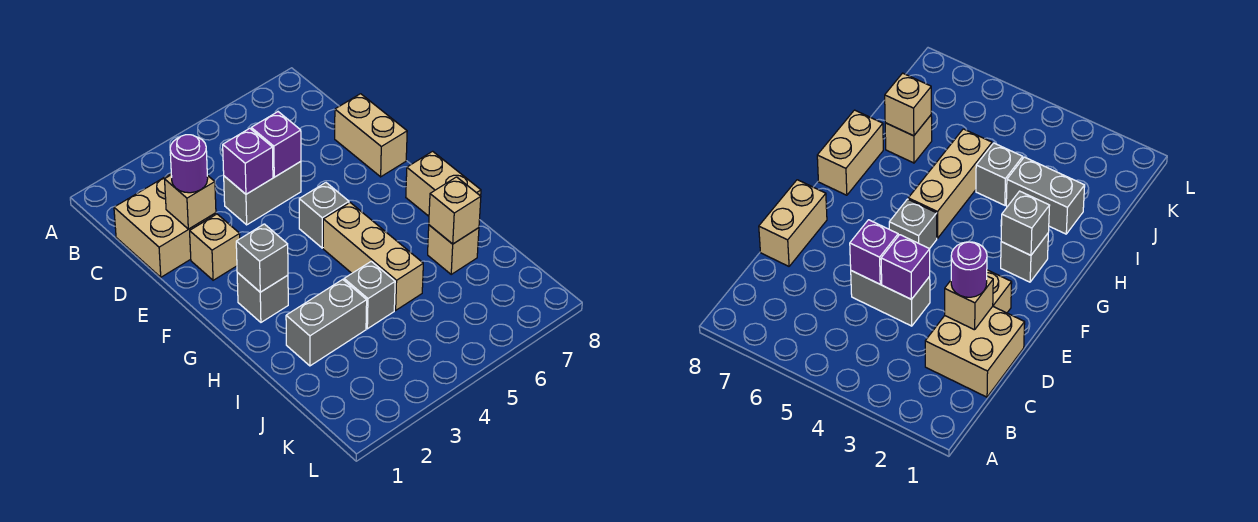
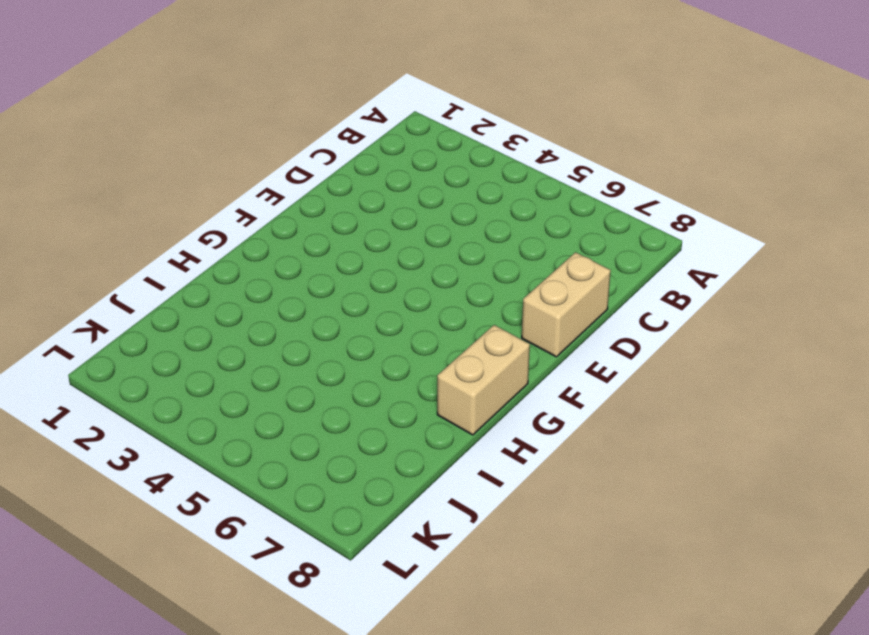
none -> tan brick C1:D2 level 1
none -> grey brick D4:D5 level 1
none -> tan brick E2 level 1

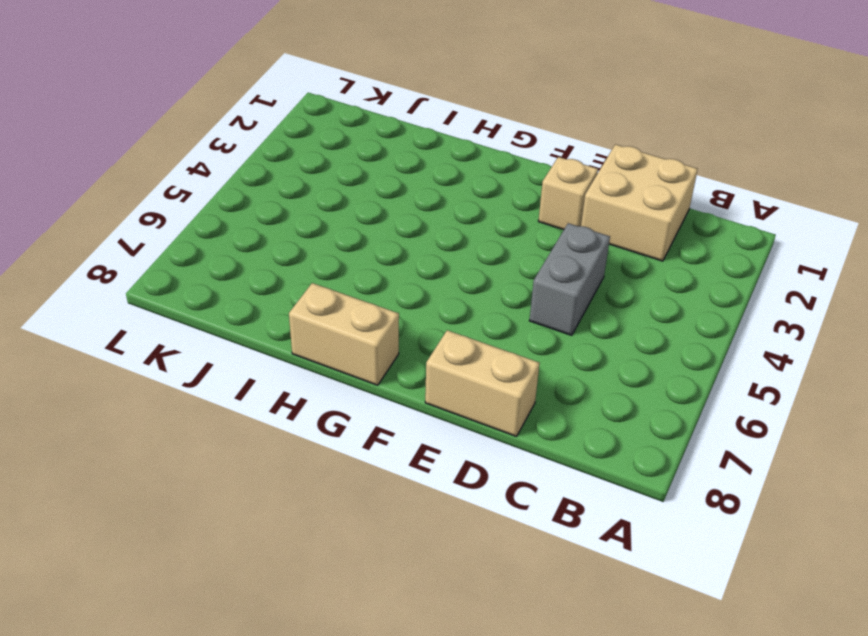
none -> grey brick F5 level 1
none -> grey brick G2 level 1
none -> tan brick G5:I5 level 1

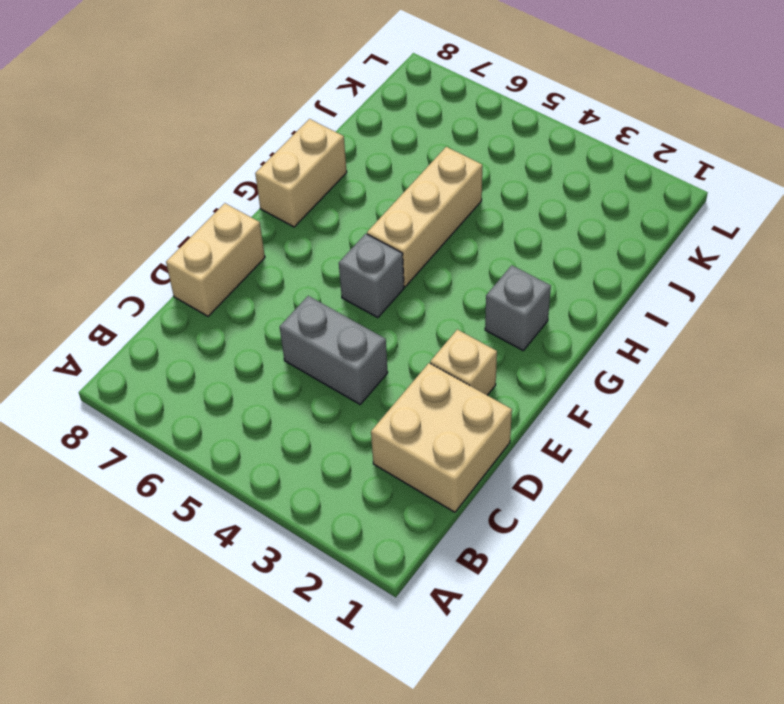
none -> grey brick I2:I3 level 1
none -> grey brick I4 level 1
none -> tan brick I7 level 1

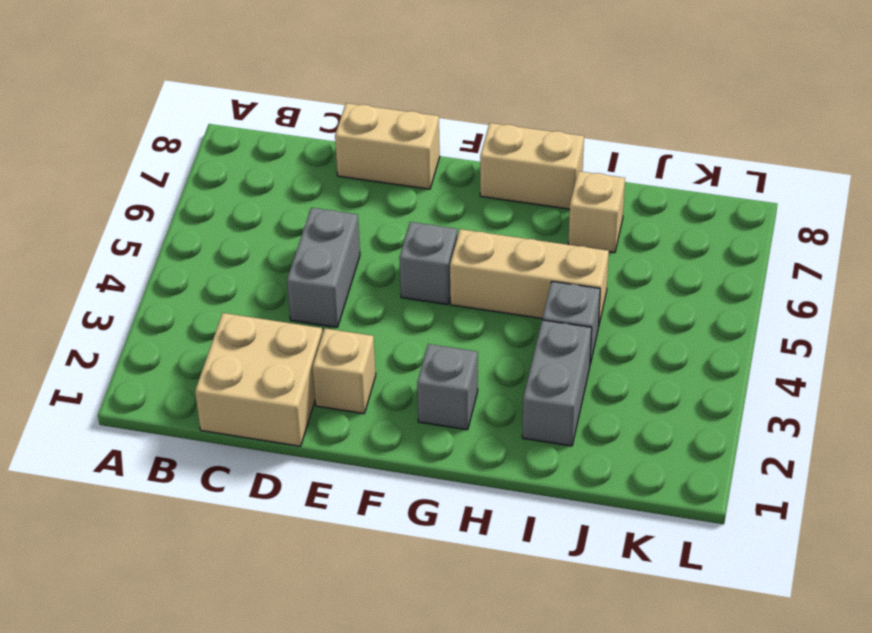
none -> tan brick D2 level 2
none -> purple brick D4 level 2
none -> purple brick D5 level 2

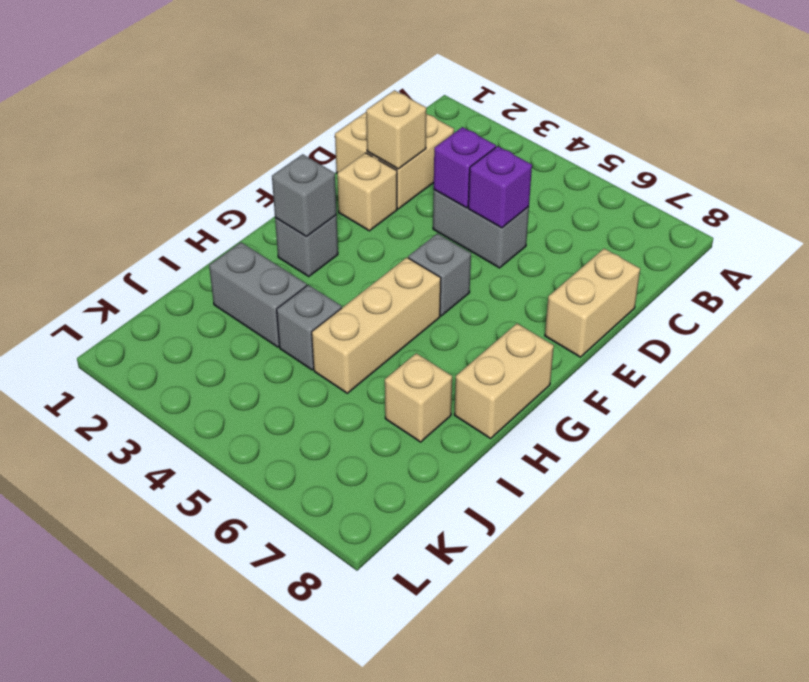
none -> tan brick I7 level 2
none -> purple round brick D2 level 3

